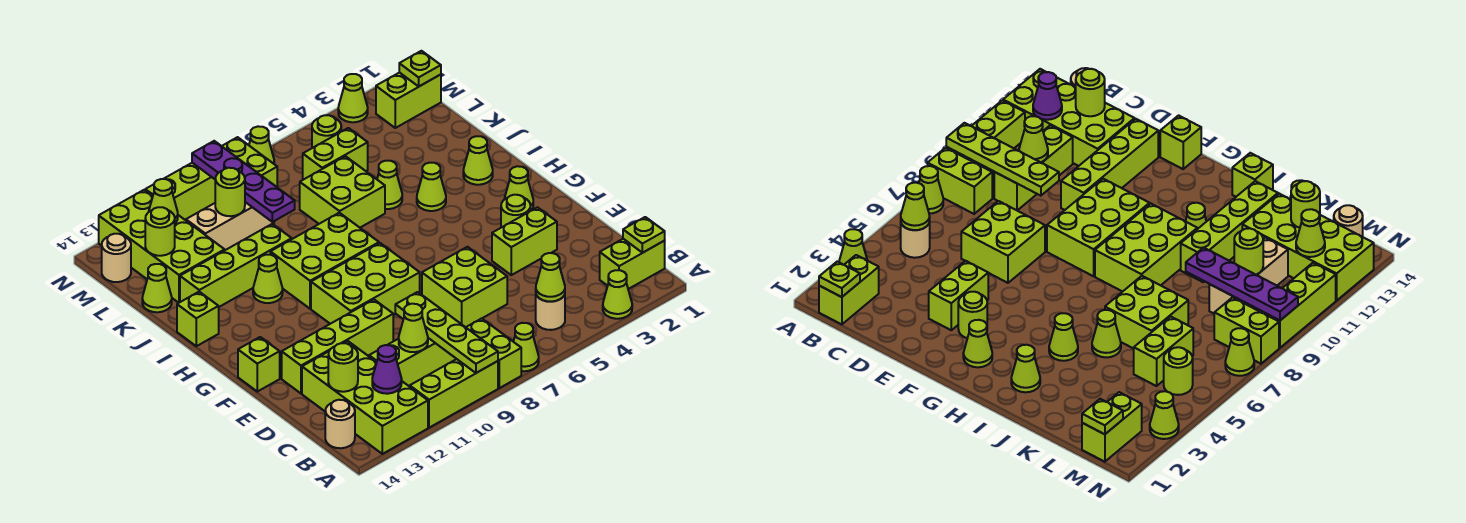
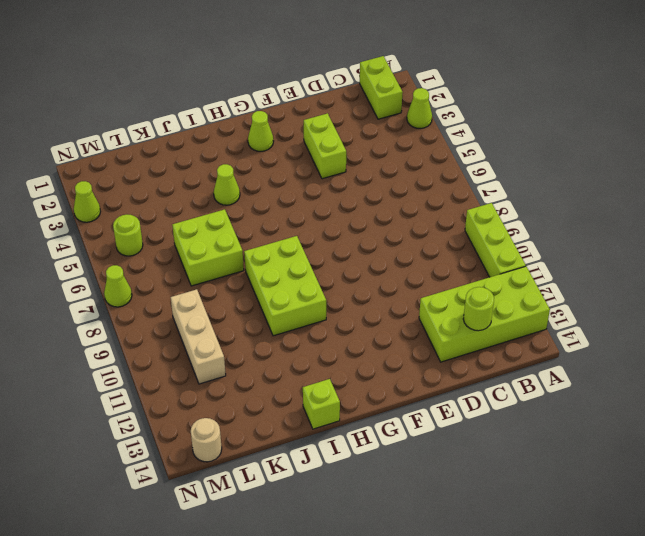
none -> lime cone A7 level 1
none -> lime brick A8:B8 level 1
none -> tan round brick B5 level 1
none -> tan round brick B14 level 1

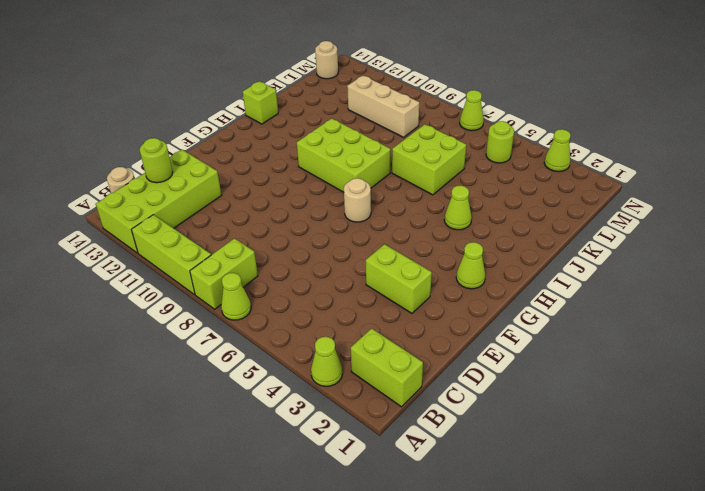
tan round brick G7 level 1 -> tan round brick B5 level 1
none -> lime brick C9:C11 level 1
none -> lime brick D6:E7 level 1
none -> lime brick E10:E13 level 1
none -> lime round brick F3 level 1

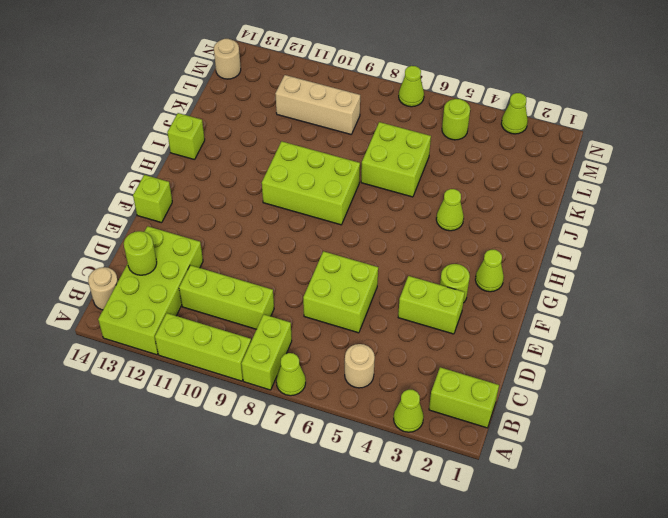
none -> lime brick E10:E13 level 1
none -> lime brick F8:G10 level 1
none -> lime cone I2 level 1
none -> lime cone I11 level 1

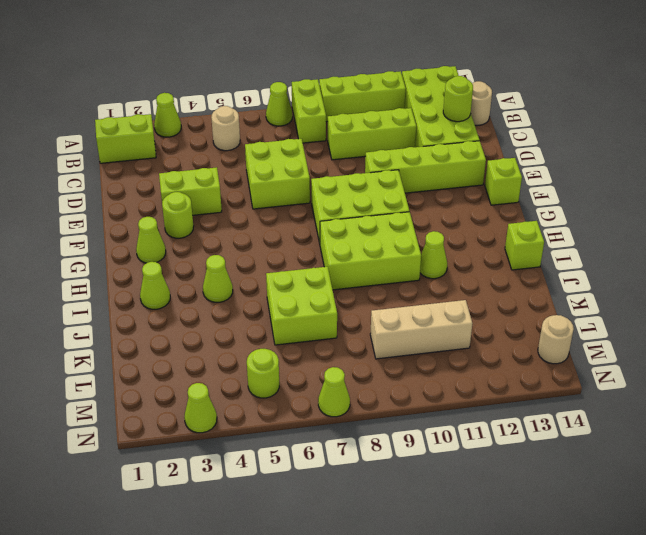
none -> lime cone J5 level 1
none -> lime brick J10:J13 level 1
none -> lime brick K12:N13 level 1
none -> lime cone K14 level 1

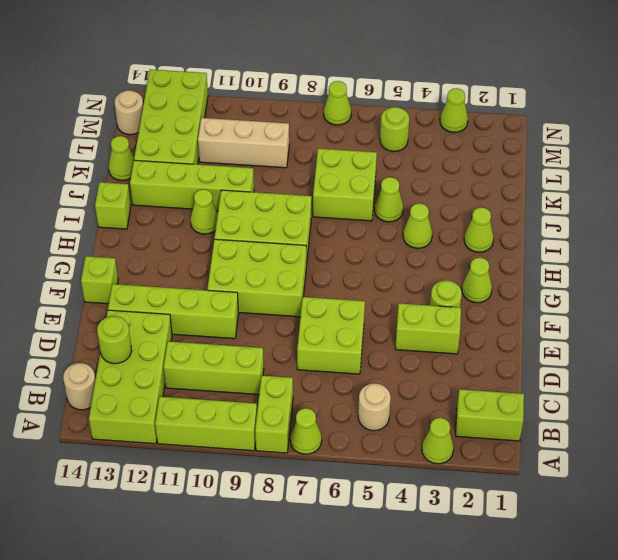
none -> lime brick L5:L6 level 1
none -> lime brick M1:M2 level 1
none -> lime brick M8:N8 level 1
none -> lime brick N9:N11 level 1

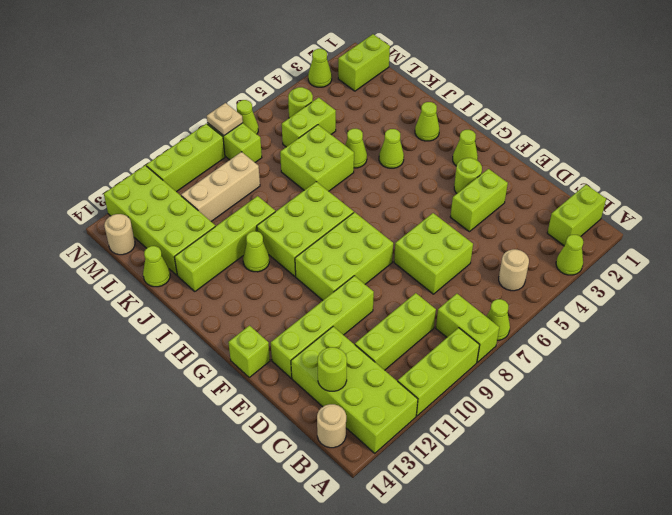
tan plate N8 level 2 -> none
none -> lime brick I14 level 1
none -> lime plate A9:D9 level 2
none -> lime plate B1 level 2
none -> lime cone B5 level 2

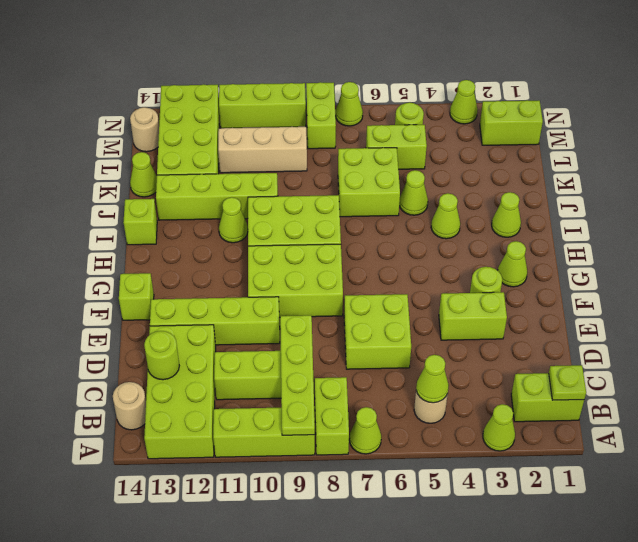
none -> purple cone B12 level 2
none -> lime cone C10 level 2
none -> purple plate K9:N9 level 2
none -> lime round brick L10 level 2

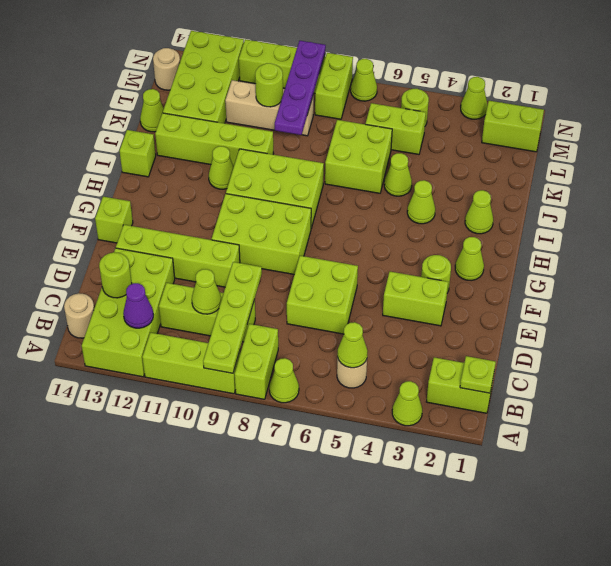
none -> lime round brick L13 level 2
none -> lime plate M1 level 2
none -> lime cone M12 level 2

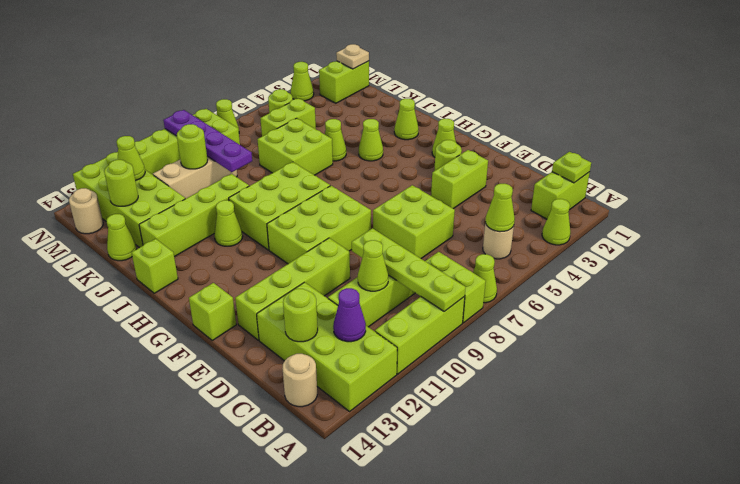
tan plate M1 level 2 -> lime plate M1 level 2

